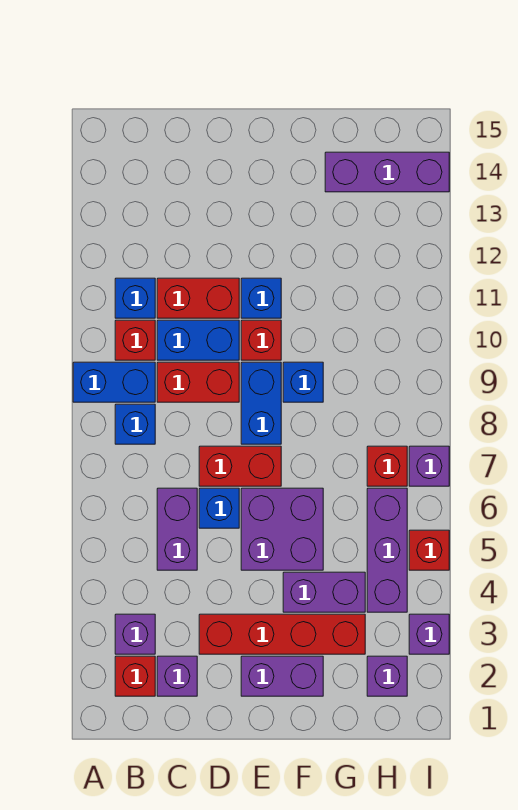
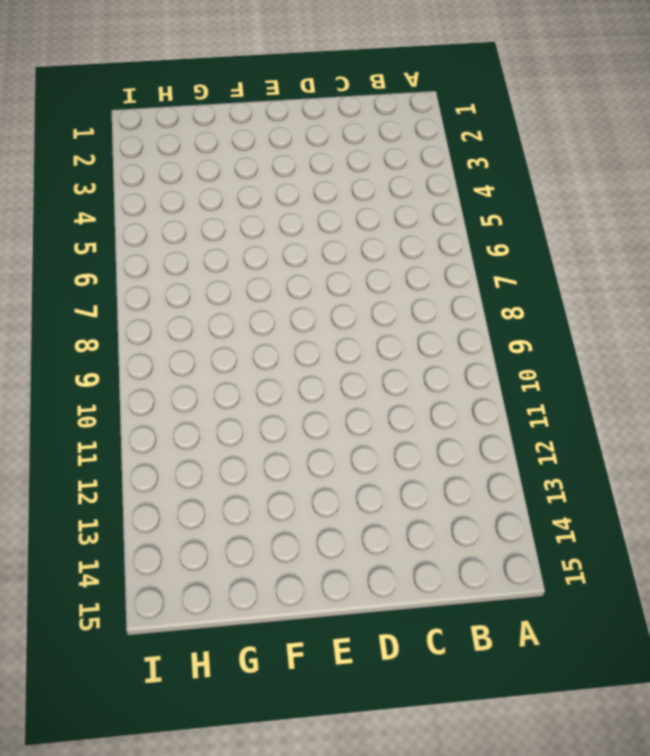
none -> blue brick A9:B9 level 1
none -> red brick B2 level 1
none -> purple brick B3 level 1

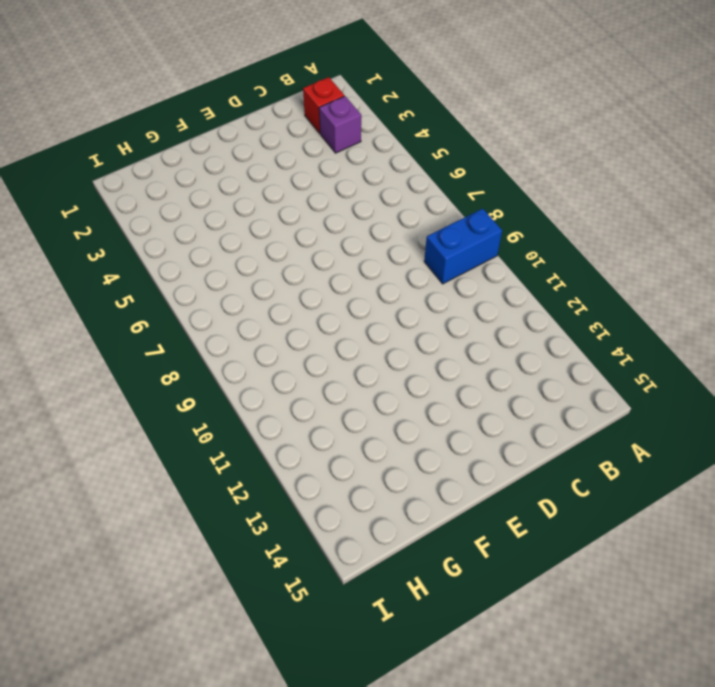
none -> blue brick B8 level 1
none -> red brick B10 level 1
none -> blue brick B11 level 1

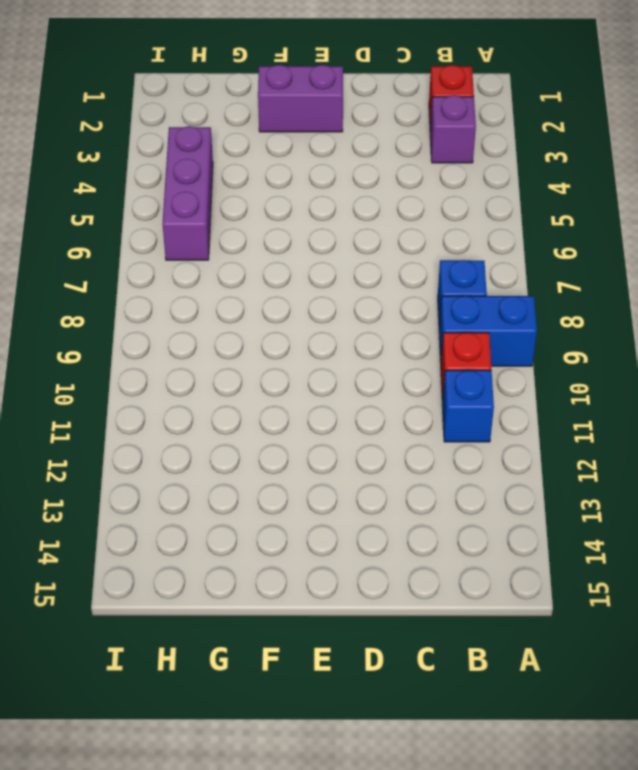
none -> purple brick C2 level 1
none -> purple brick C5:C6 level 1
none -> red brick C9:D9 level 1

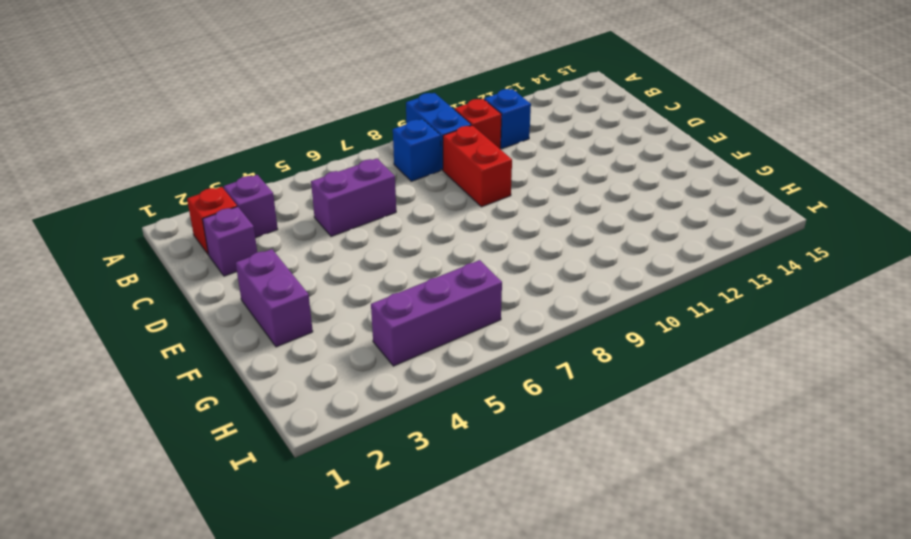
none -> blue brick C10:D10 level 1
none -> red brick C11:D11 level 1
none -> red brick D3:G3 level 1

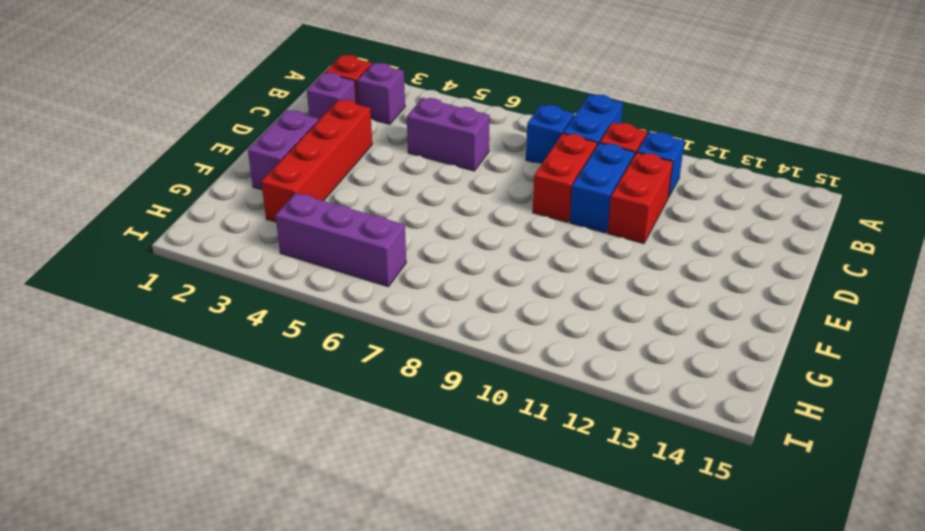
none -> blue brick D6 level 1
none -> red brick D7:E7 level 1
none -> purple brick E5:F6 level 1

